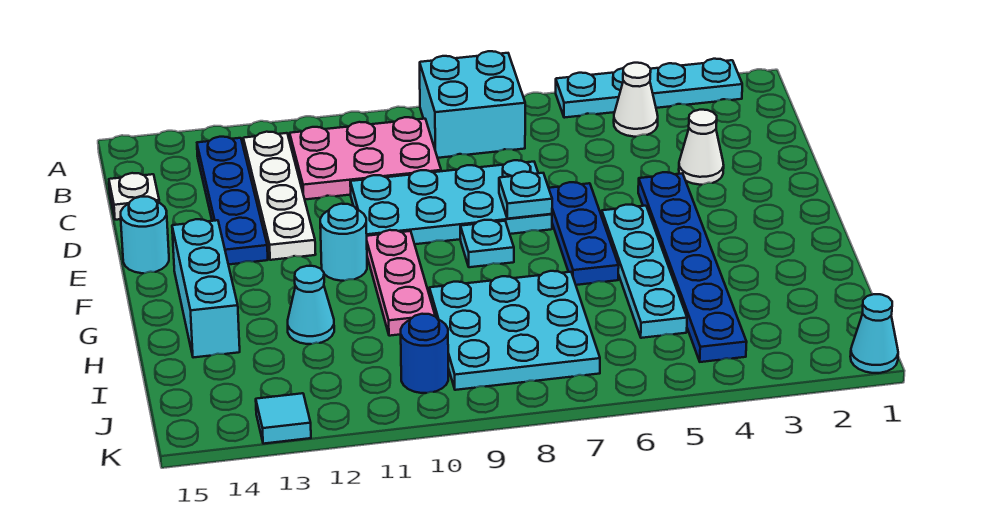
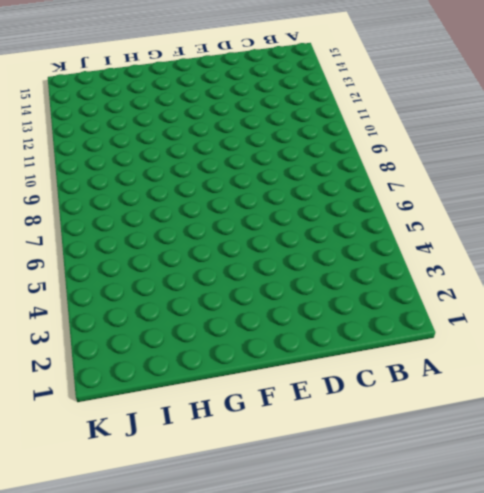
none -> cyan plate A2:A5 level 1
none -> cyan brick A7:B8 level 1
none -> white cone B4 level 1

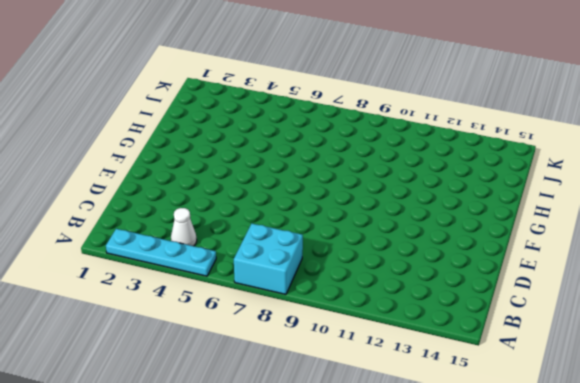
none -> pink plate B9:C11 level 1
none -> white plate B12:E12 level 1
none -> blue plate B13:E13 level 1

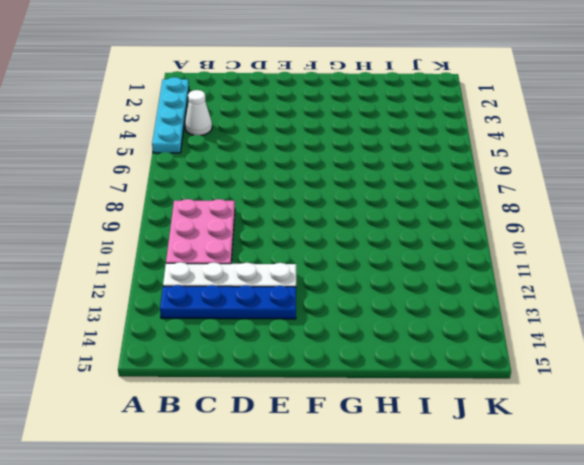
none -> cyan brick A7:B8 level 1
none -> white plate C15 level 1
none -> white cone D3 level 1

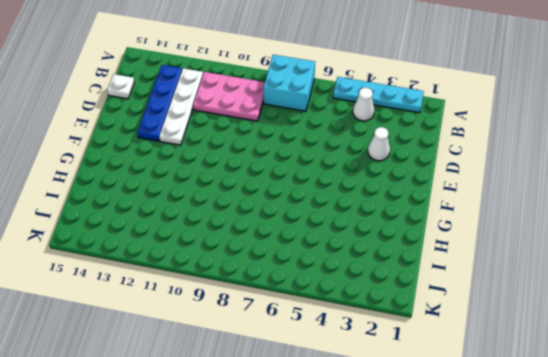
none -> cyan plate D7:E10 level 1
none -> blue plate E4:J4 level 1
none -> blue plate E6:G6 level 1

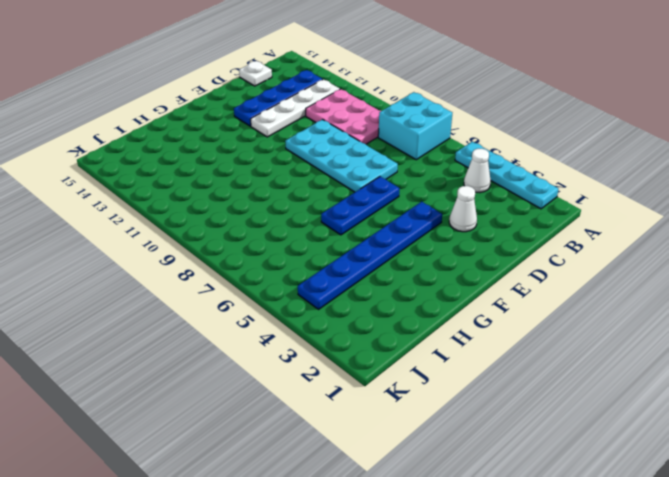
none -> cyan round brick E15 level 1
none -> cyan plate F5:I5 level 1
none -> cyan plate F8 level 1

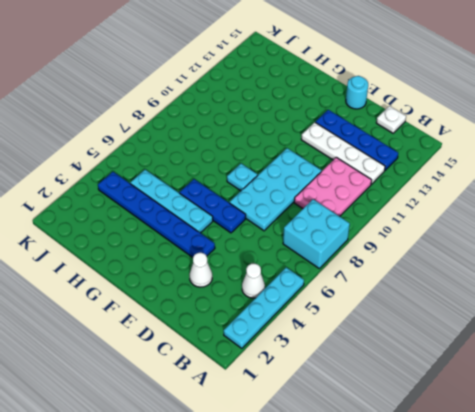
none -> pink plate F10:H10 level 1
none -> cyan round brick F11 level 1
none -> cyan brick F14:H14 level 1

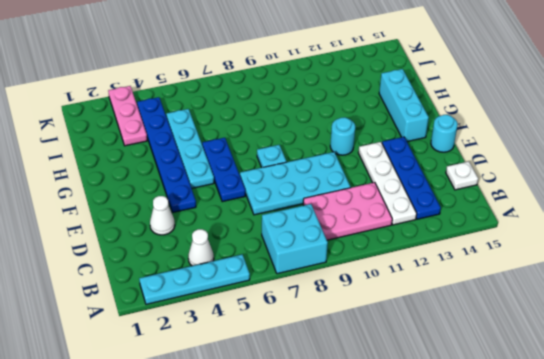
pink plate I3:K3 level 1 -> pink plate F10:H10 level 1
none -> cyan plate H7:J9 level 1
none -> cyan cone H12 level 1
none -> blue round brick J10 level 1

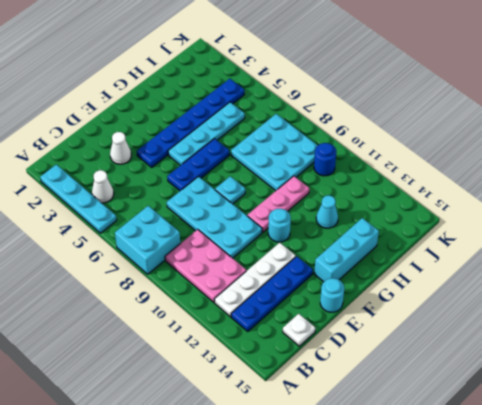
none -> cyan cone K1 level 1
none -> cyan tile K13 level 1
none -> cyan plate E7 level 2

